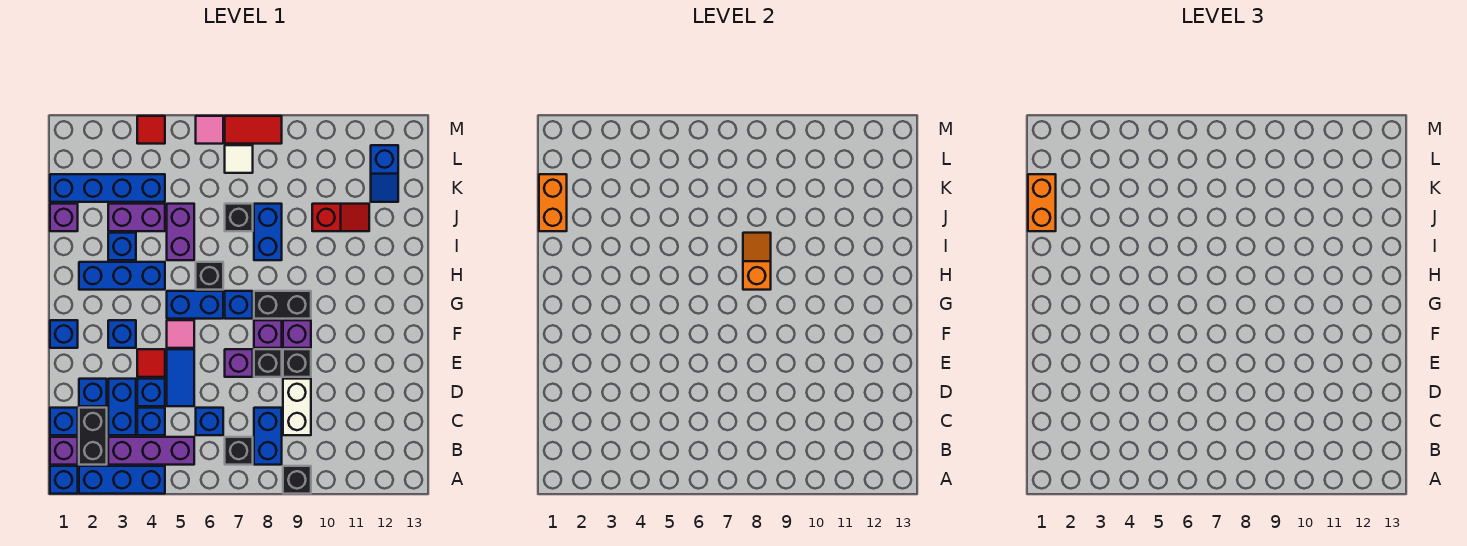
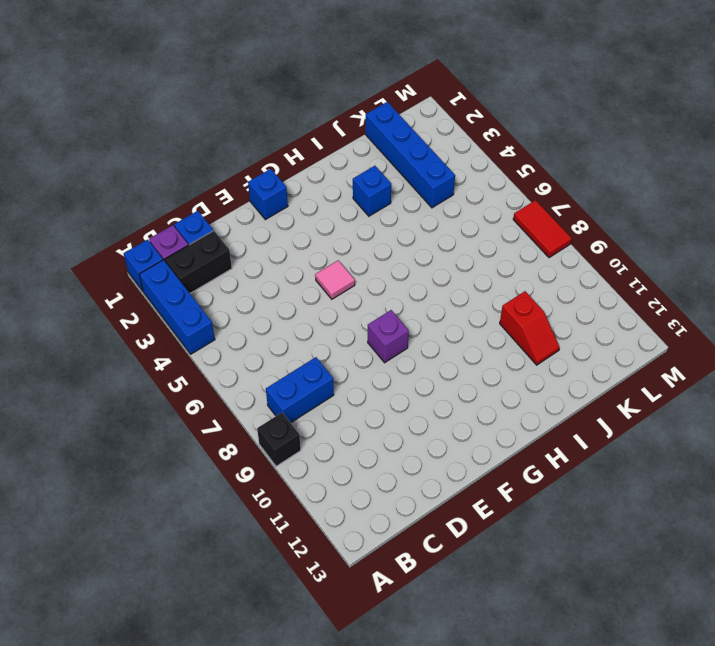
none -> purple brick B3:B5 level 1
none -> black brick B7 level 1
none -> blue brick C3:D3 level 1
none -> blue brick C4 level 1

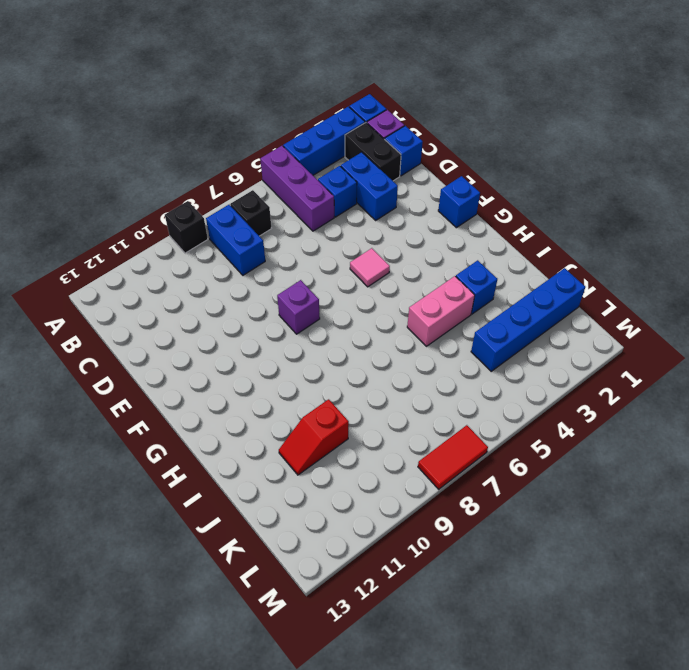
purple brick A5:C5 level 1 -> purple brick B3:B5 level 1
pink brick I4:I5 level 1 -> purple brick I5:J5 level 1
none -> blue brick C6 level 1
none -> white brick C9:D9 level 1
none -> blue brick D2 level 1
none -> blue brick D4 level 1

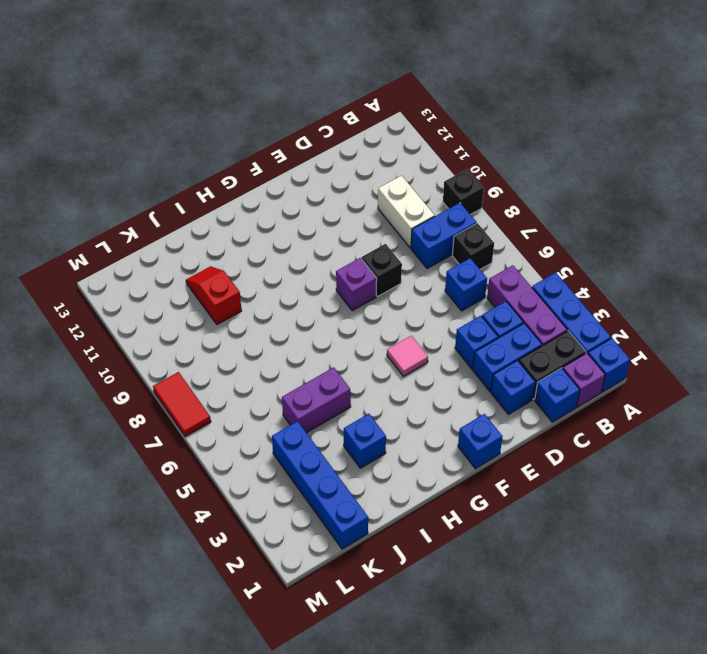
white brick C9:C10 level 1 -> white brick C9:D9 level 1
none -> blue tile D5:E5 level 1
none -> red tile E4 level 1
none -> purple brick E7 level 1
none -> black brick E9 level 1

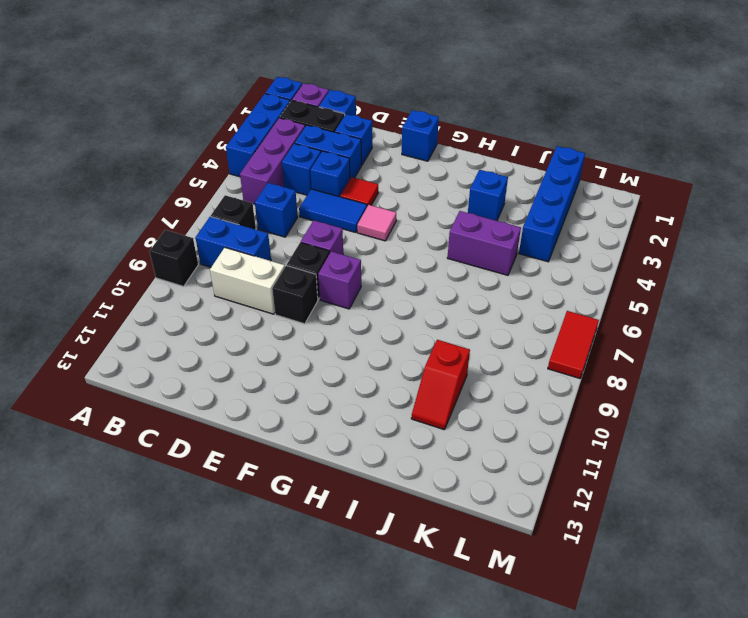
none -> blue brick F3 level 1
none -> purple brick F9 level 1
none -> blue brick G5:G6 level 1
none -> blue brick G7 level 1

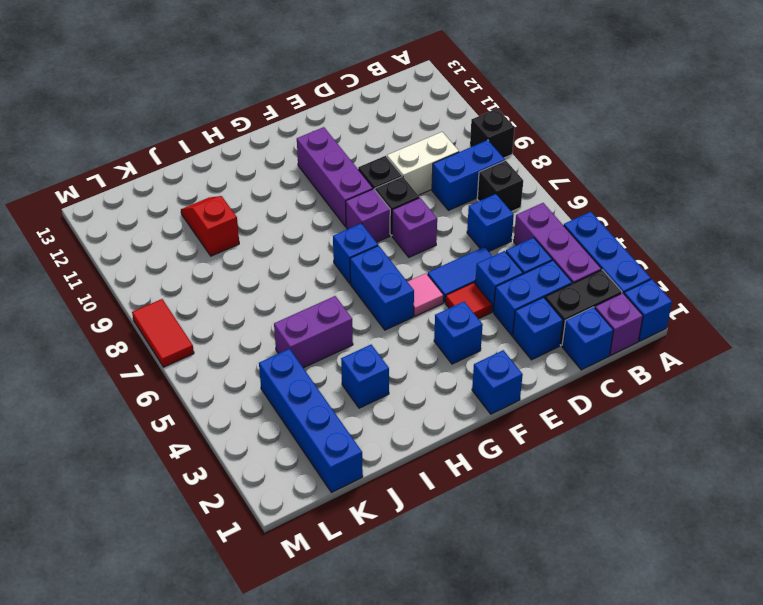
purple brick F9:F11 level 1 -> purple brick F9 level 1
none -> black brick G8:G9 level 1
none -> blue brick H2:H4 level 1
none -> black brick H6 level 1
none -> blue brick I8:J8 level 1

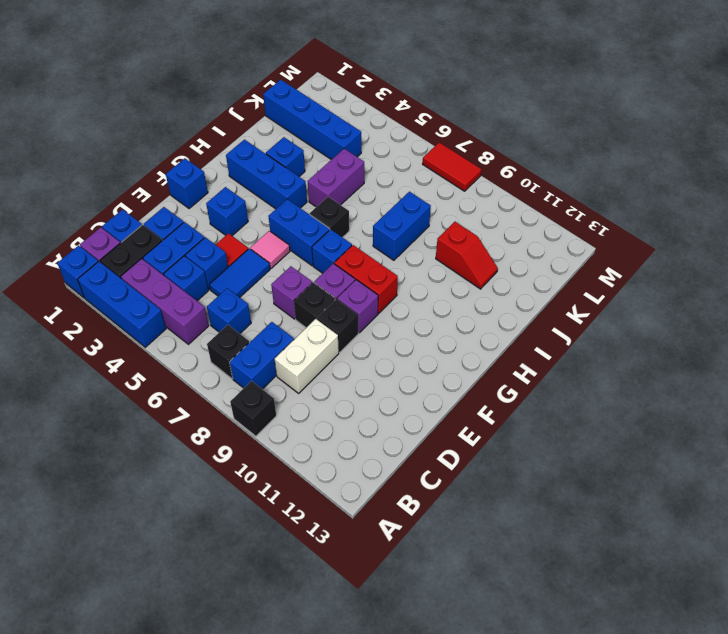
red brick G8:G9 level 1 -> black brick G8:G9 level 1
none -> purple brick J1 level 1
none -> purple brick J3:J4 level 1
none -> black brick J7 level 1
none -> blue slope K12:L12 level 1 top L

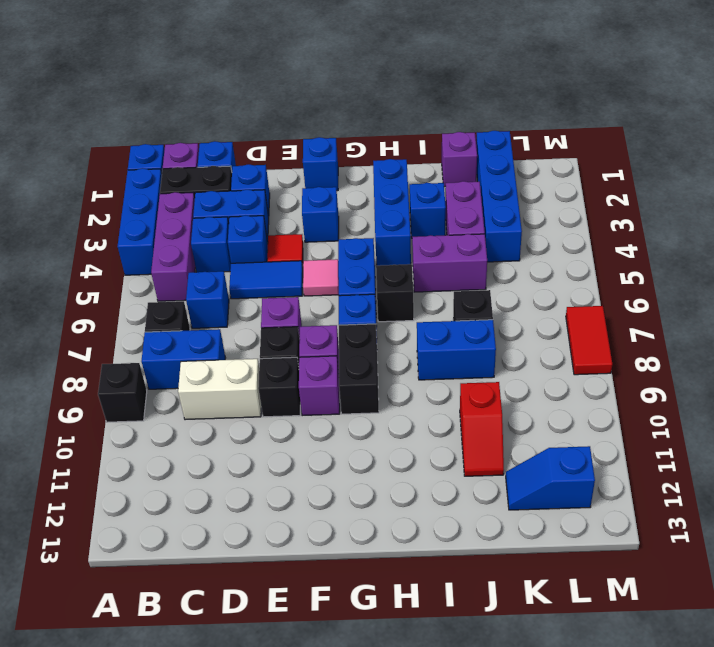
none -> white tile L7 level 1
none -> red tile M4 level 1
none -> pink tile M6 level 1
none -> orange slope H8:I8 level 2 top H

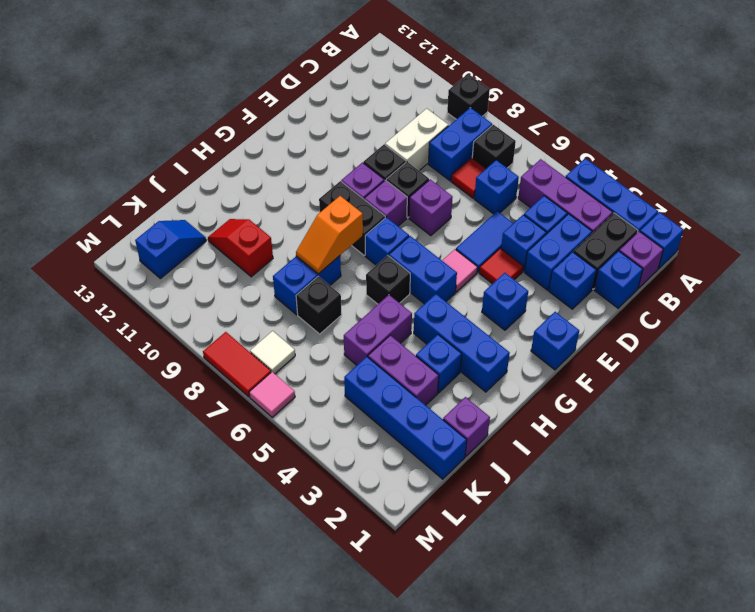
red tile C7 level 1 -> red tile M4 level 1
none -> orange brick J1:K1 level 2
none -> orange brick J1:K1 level 3

